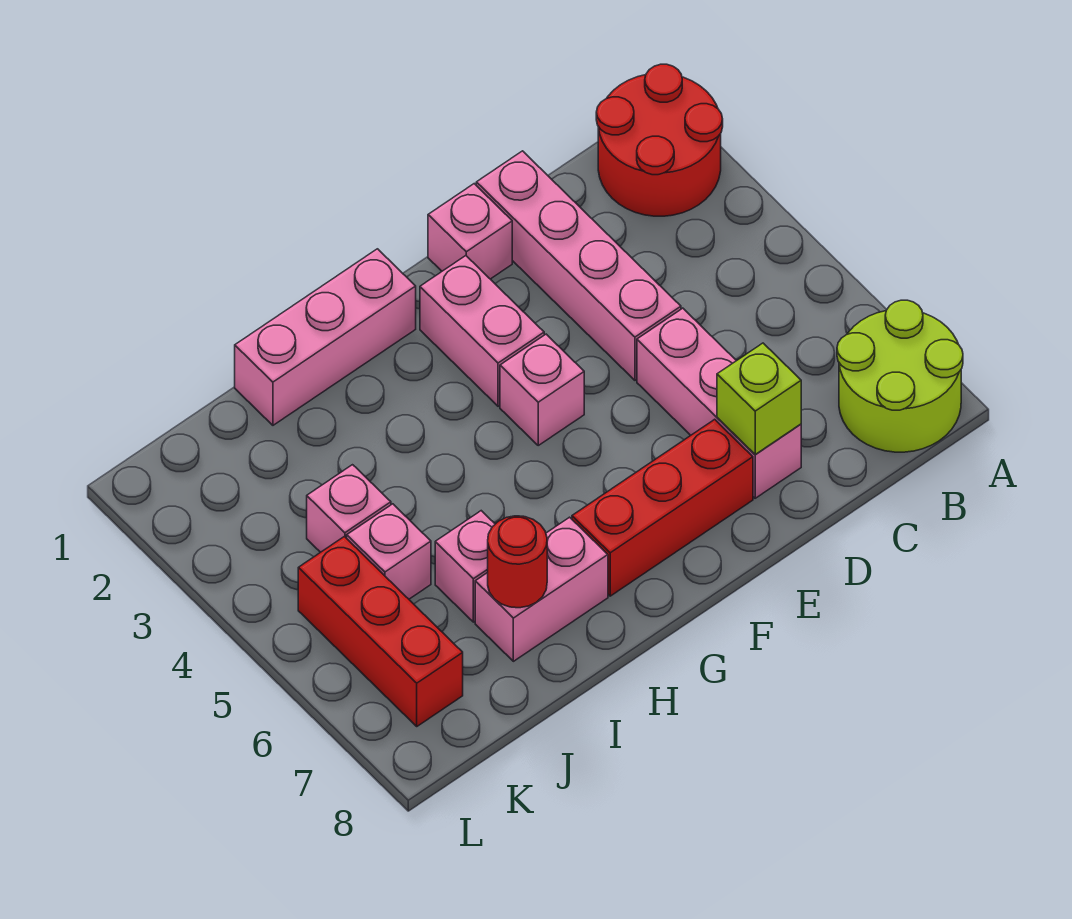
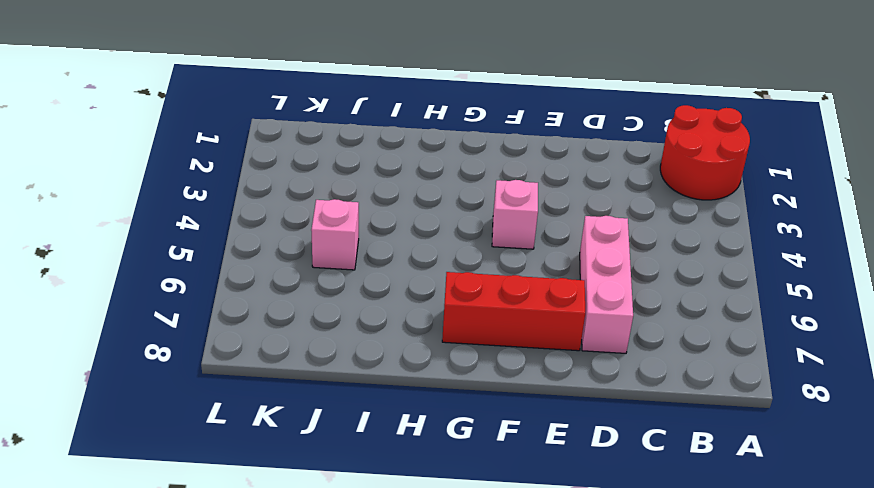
none -> lime round brick A7:B8 level 1
none -> pink brick D1:D4 level 1
none -> pink brick E1 level 1

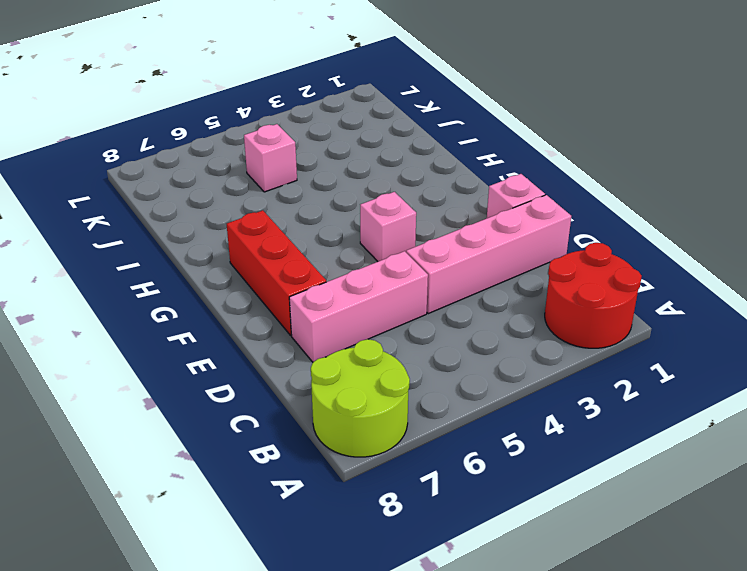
none -> pink brick F2:F3 level 1
none -> pink brick G1:I1 level 1
none -> pink brick H7:I7 level 1

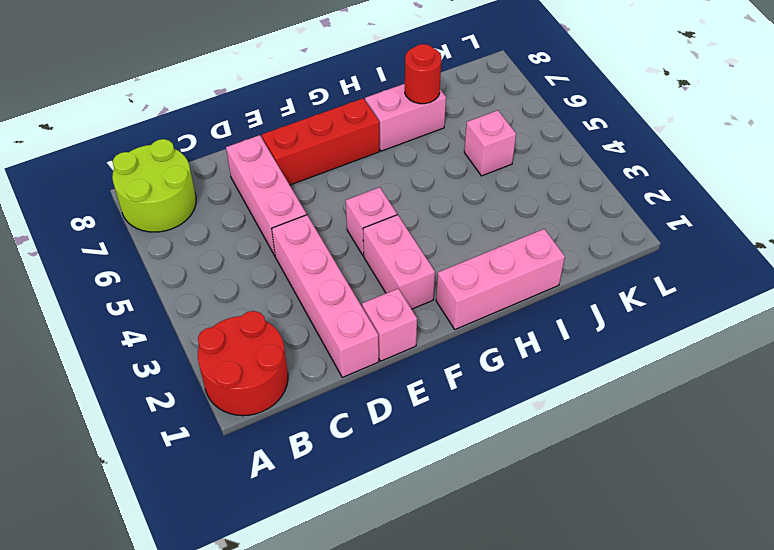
none -> pink brick I6 level 1
none -> pink brick J4 level 1
none -> red brick K5:K7 level 1

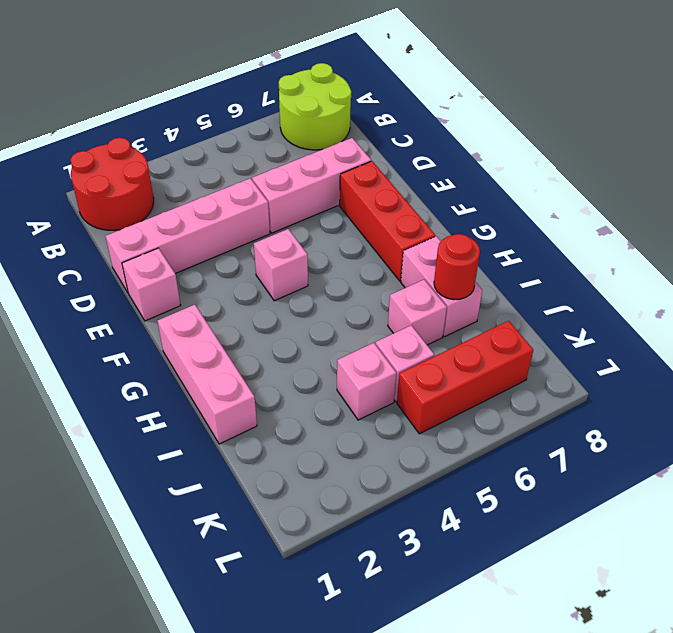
none -> pink brick F2:F3 level 1
none -> lime brick D7 level 2

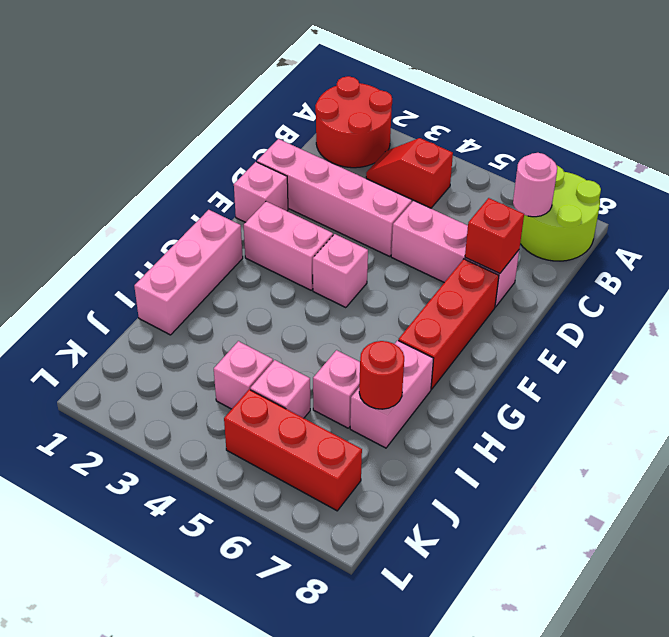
red slope B3:B4 level 1 top 4 -> none
pink round brick B7 level 2 -> none
red brick D7 level 2 -> lime brick D7 level 2

